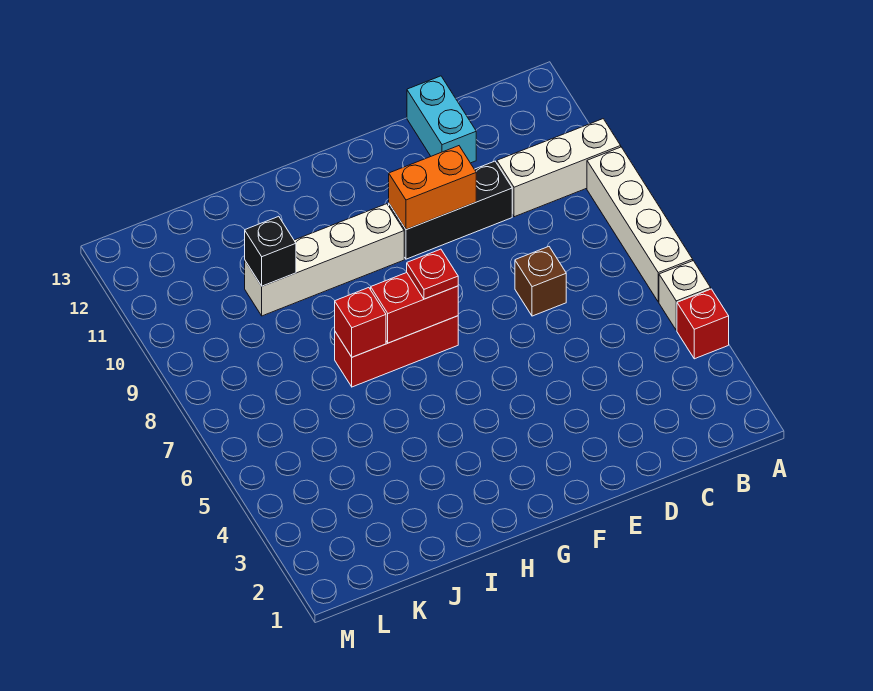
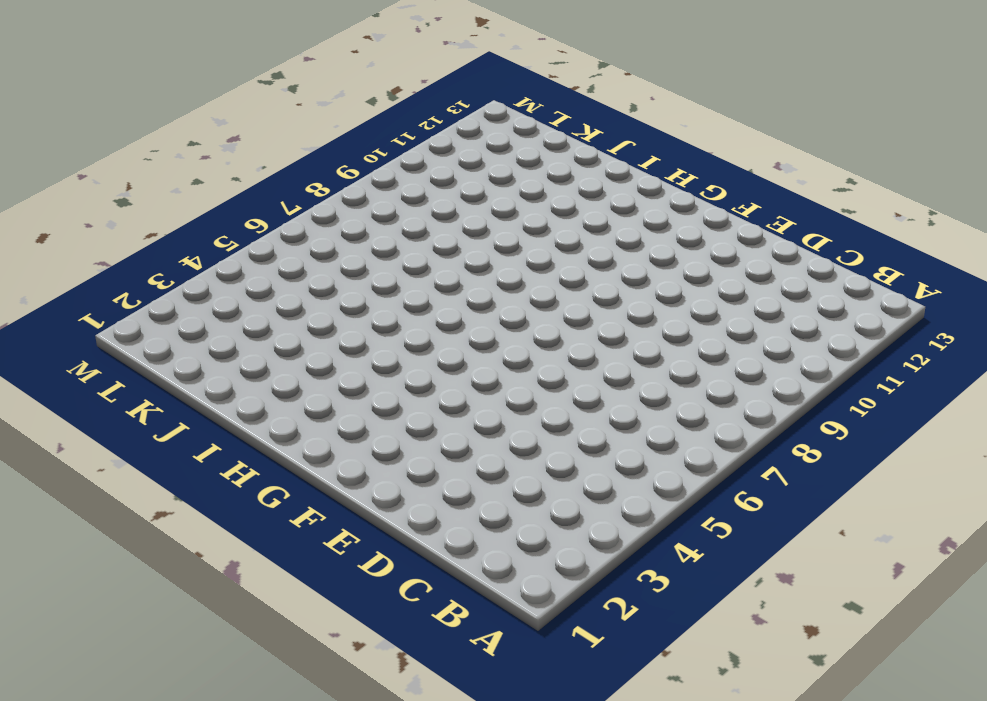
none -> red brick A4 level 1
none -> white brick A5 level 1
none -> white brick A6:A9 level 1

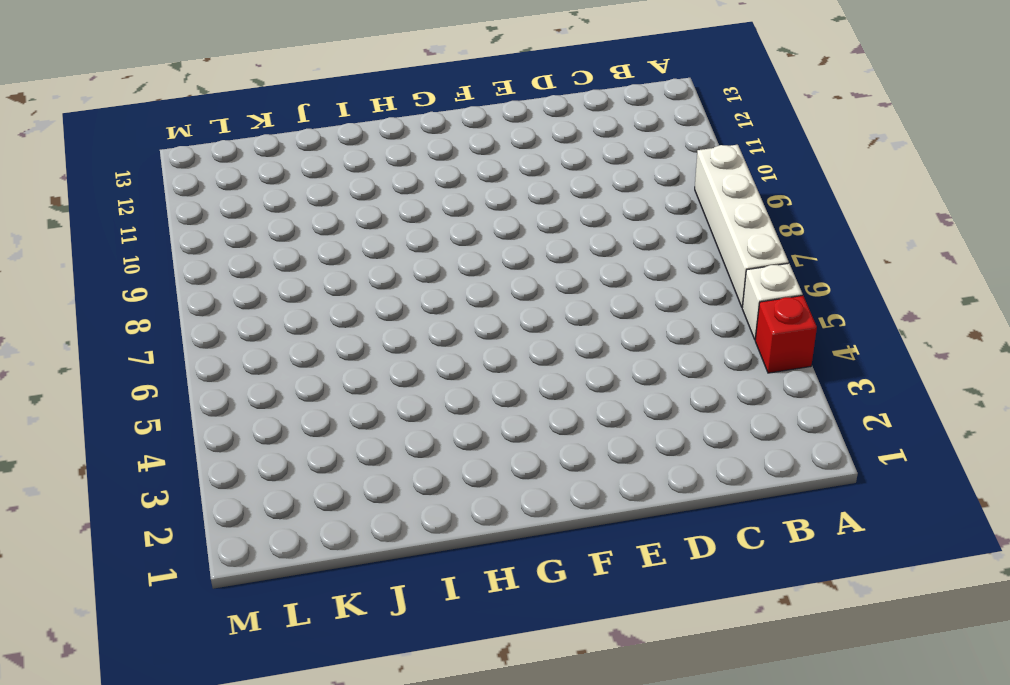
none -> white brick A10:C10 level 1
none -> brown brick D7 level 1
none -> black brick D10:F10 level 1

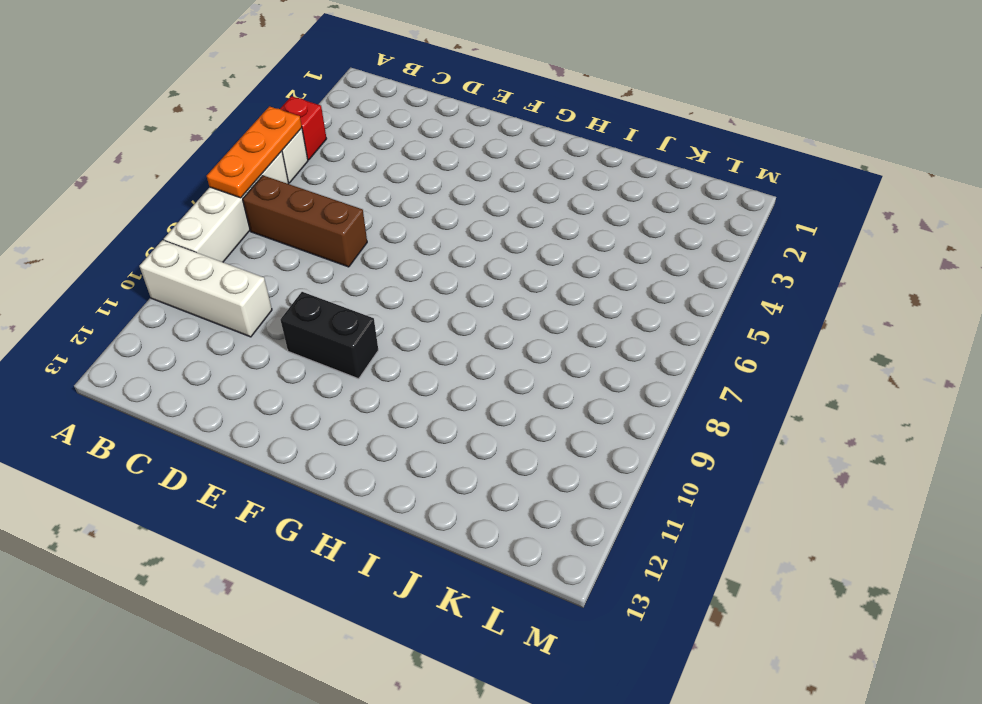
orange plate A5:A7 level 2 -> none
brown brick B7:D7 level 1 -> brown brick D7 level 1
black brick E10:F10 level 1 -> black brick D10:F10 level 1
none -> cyan brick D12:D13 level 1
none -> red brick G7:I7 level 1
none -> white brick G10:J10 level 1

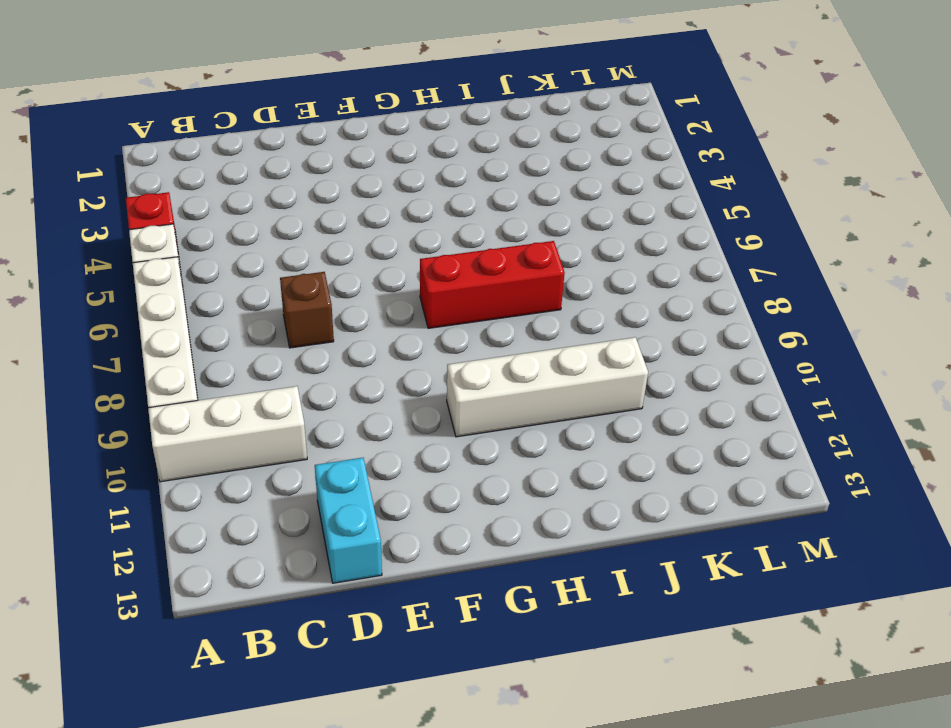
none -> black brick D10:F10 level 1
none -> orange brick E10:F10 level 2
none -> red brick G7:H7 level 2

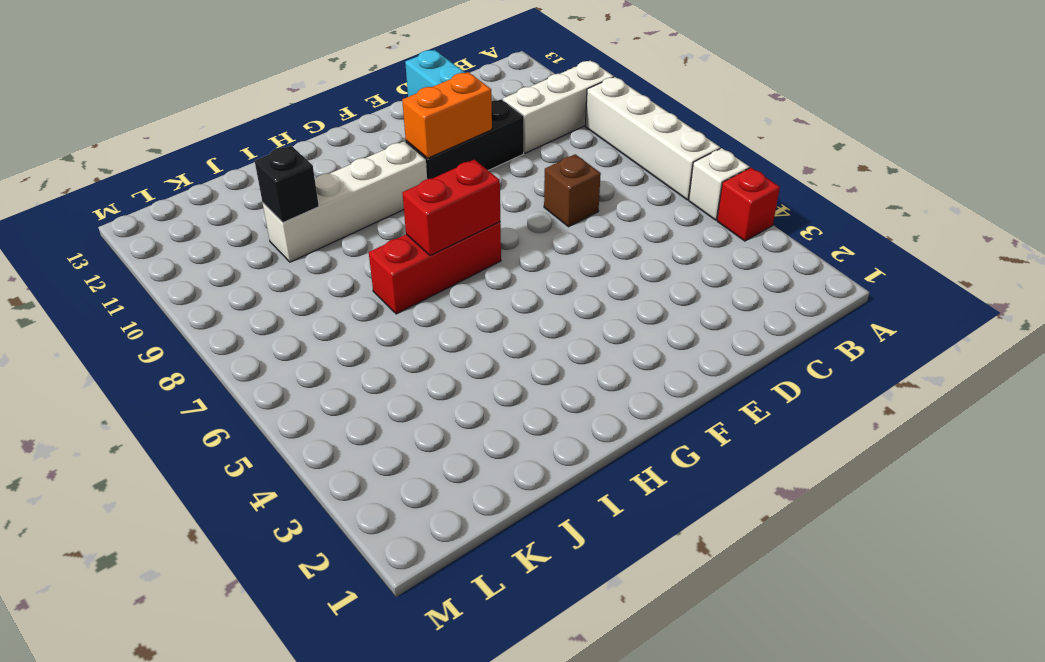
none -> red brick I7 level 2
none -> red plate G7 level 3

